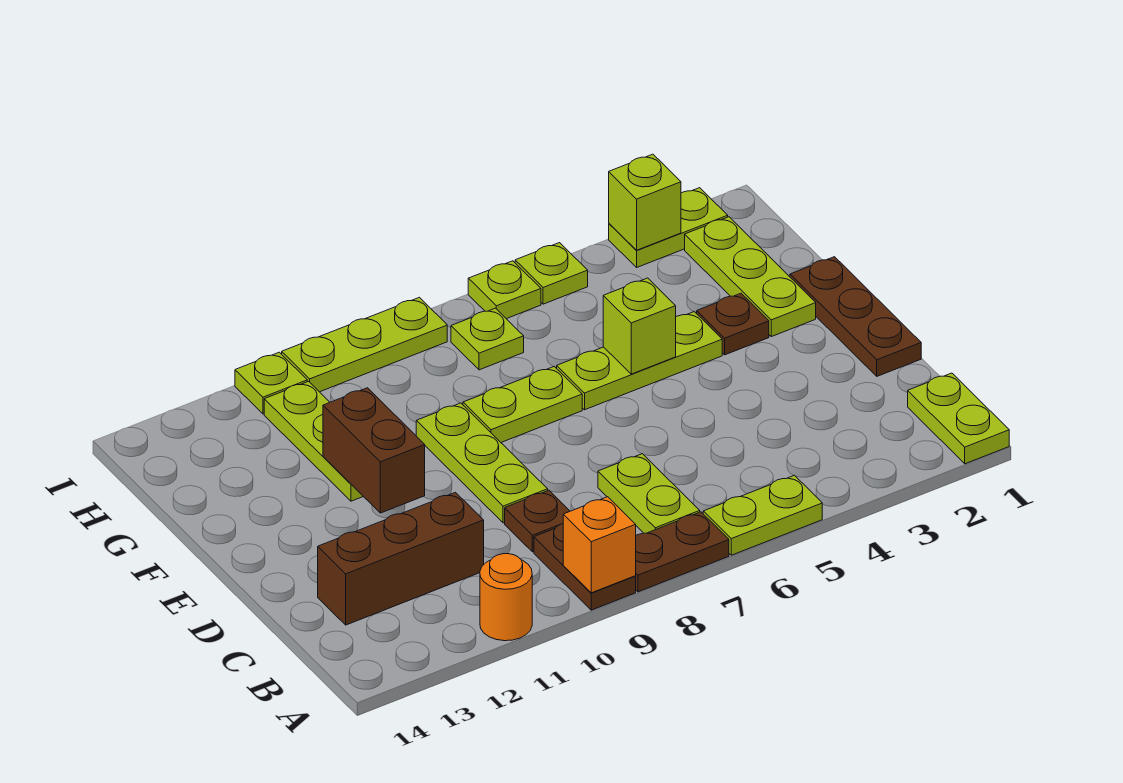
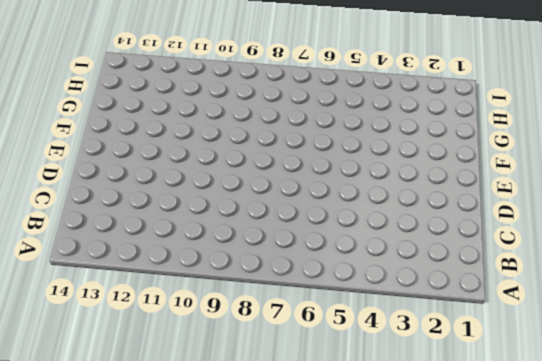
none -> lime plate A1:B1 level 1
none -> lime plate A5:A6 level 1
none -> brown plate A7:A8 level 1

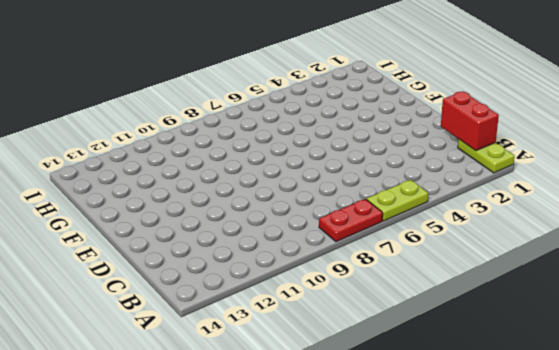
red plate A7:A8 level 1 -> brown plate A7:A8 level 1
red brick B1:C1 level 2 -> none
none -> brown plate A9:B9 level 1
none -> orange round brick A11 level 1
none -> lime plate B7:C7 level 1

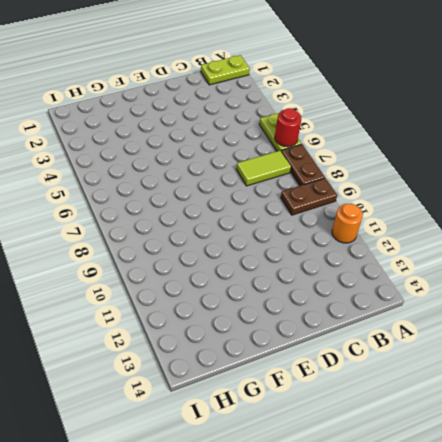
red round brick A6 level 2 -> none
lime tile B7:C7 level 1 -> lime plate B7:C7 level 1
none -> brown plate C9 level 1
none -> brown brick C11:C13 level 1
none -> brown plate D1:F1 level 1

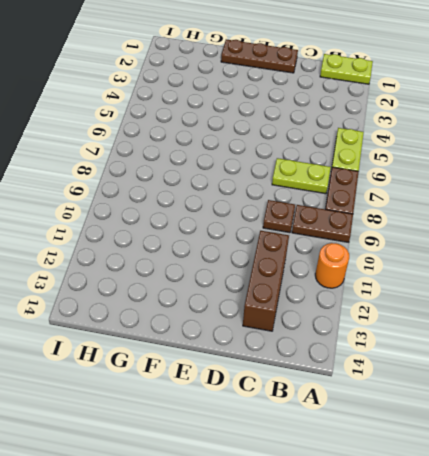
none -> lime plate D9:F9 level 1
none -> lime plate F2:H2 level 1
none -> brown plate F3 level 1

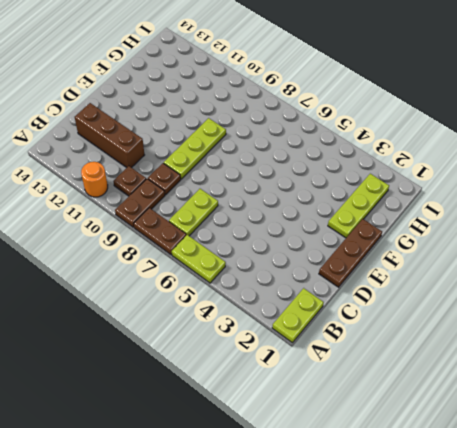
brown plate B10 level 1 -> brown plate F3 level 1
none -> lime plate F4:F6 level 1
none -> lime plate F7:F8 level 1
none -> lime plate F11:H11 level 1

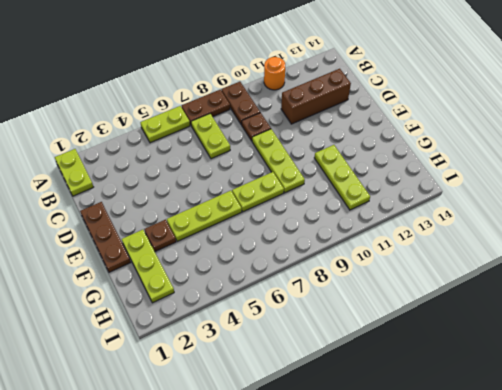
none -> lime plate H7 level 1
none -> lime plate I2:I3 level 1
none -> lime plate I5 level 1

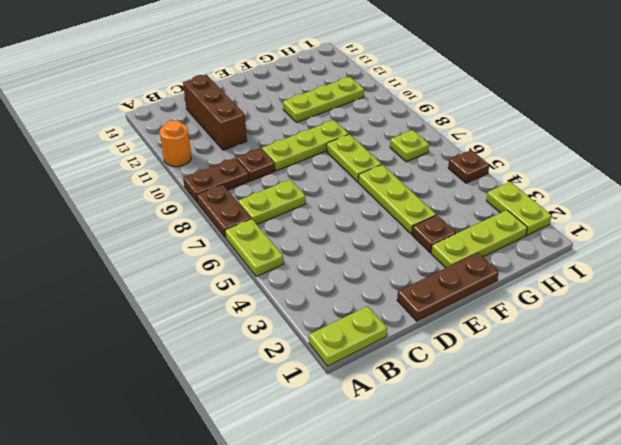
brown plate I5 level 1 -> lime plate I5 level 1
none -> lime plate I6 level 1
none -> lime plate I8:I10 level 1
none -> lime plate I11 level 1

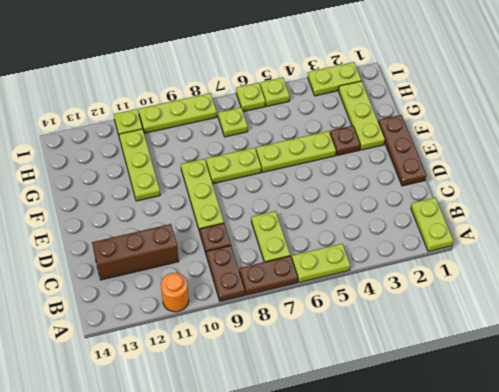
none -> orange brick A9 level 2
none -> brown brick E11:F11 level 2
none -> lime brick F5 level 2

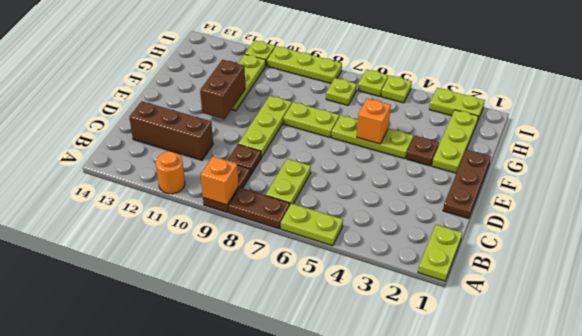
orange brick F5 level 2 -> lime brick F5 level 2
none -> lime brick I3 level 2

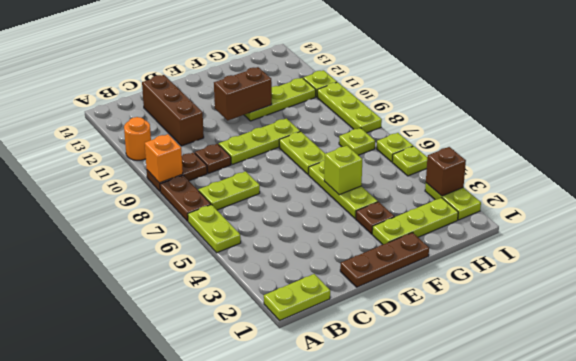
brown brick I3 level 2 -> lime brick I3 level 2

